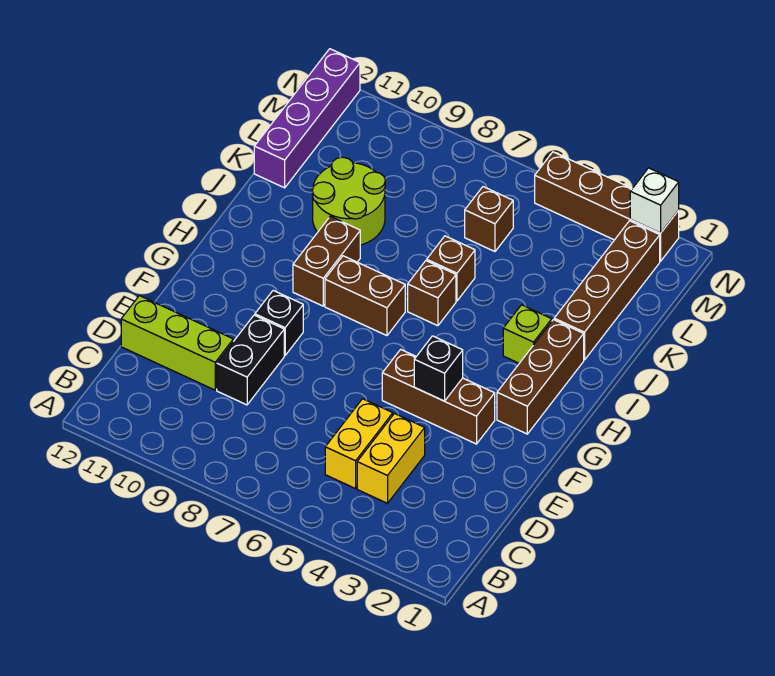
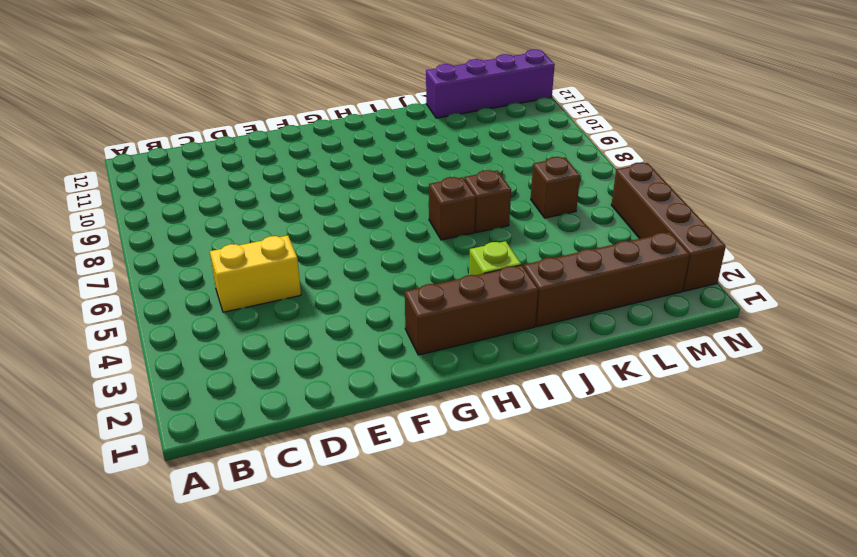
none -> yellow brick C4:D4 level 1
none -> black brick D9:E9 level 1
none -> lime brick D10:D12 level 1

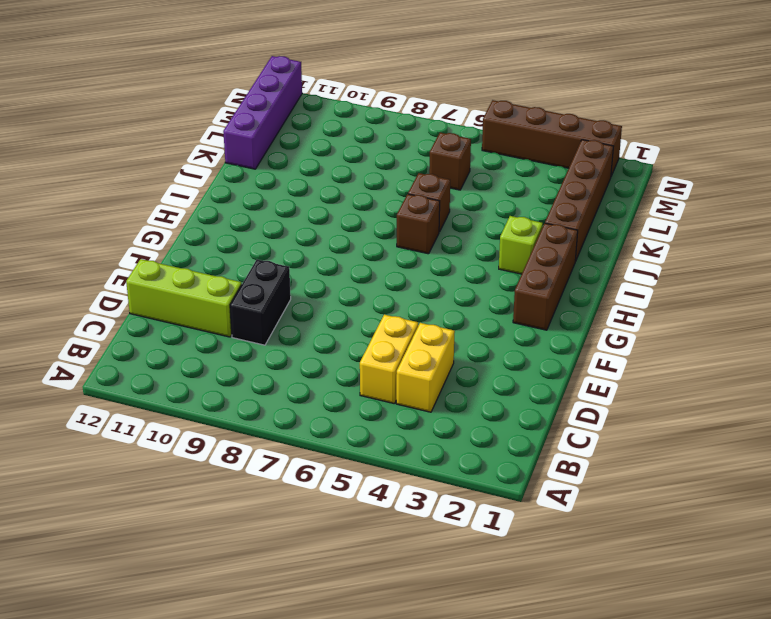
none -> brown brick F3:F5 level 1
none -> black brick F9 level 1
none -> brown brick H7:H8 level 1

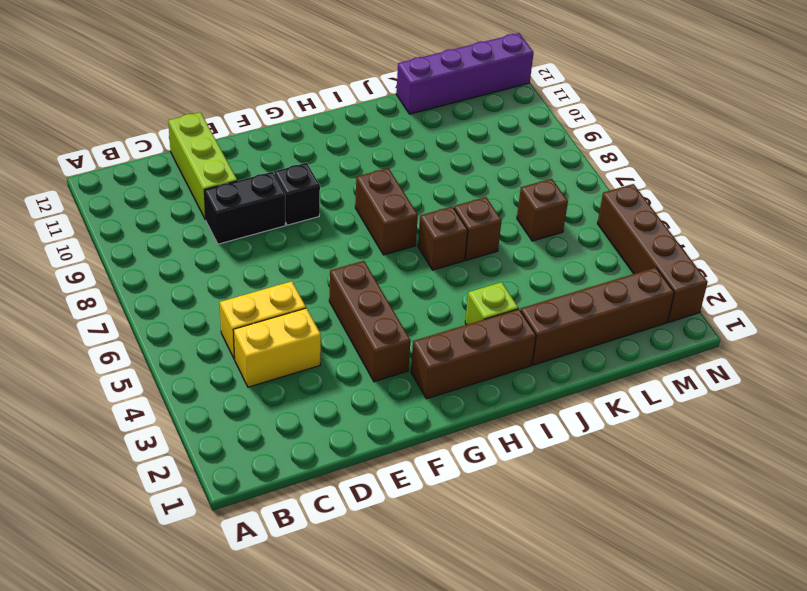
none -> brown brick H9:I9 level 1
none -> lime round brick J9:K10 level 1
none -> black brick F4 level 2

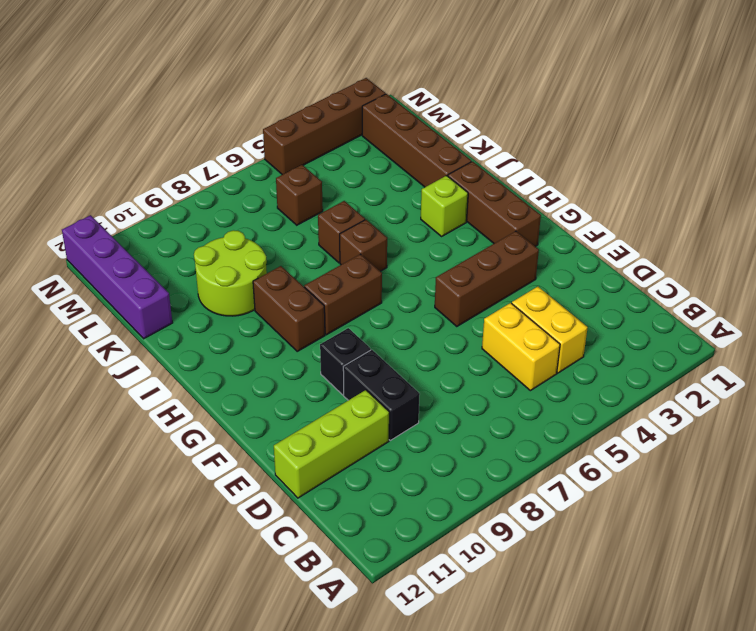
none -> black brick F4 level 2
none -> white brick N2 level 2

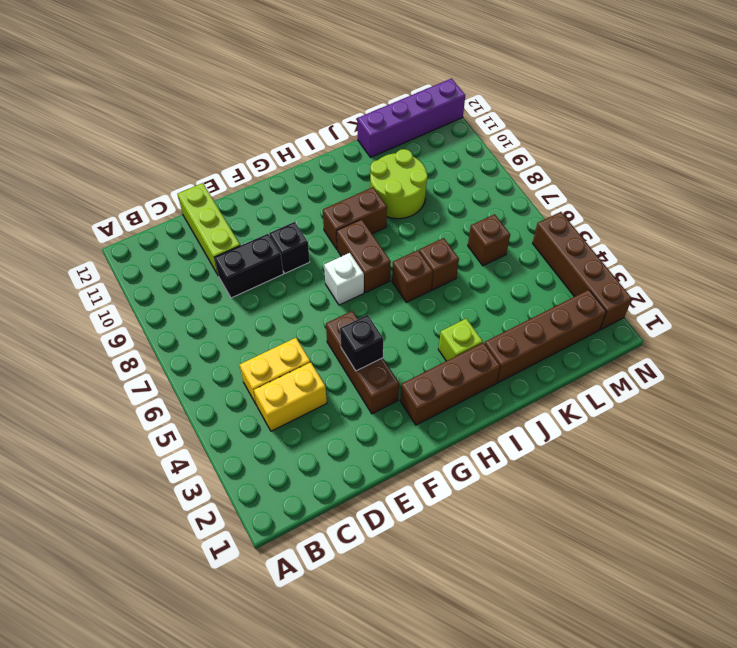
white brick G7 level 1 -> white brick N2 level 2

